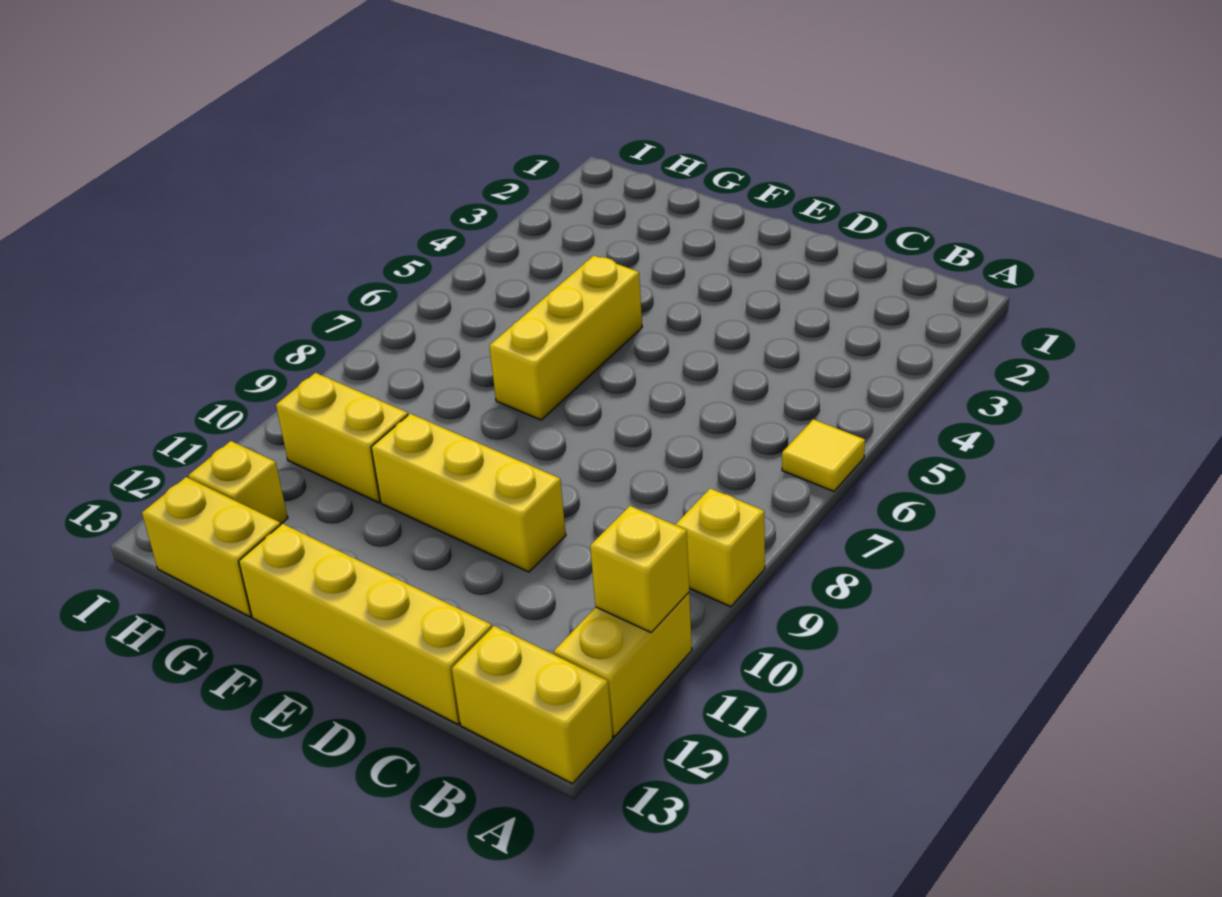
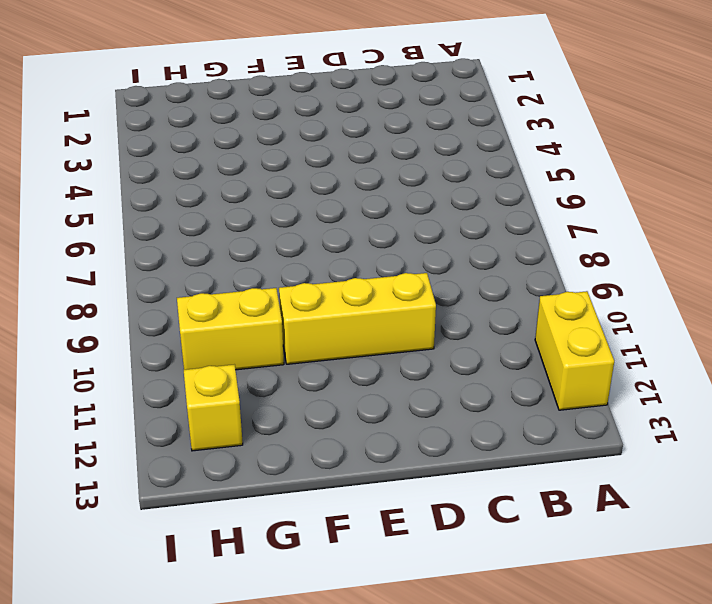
none -> yellow tile A6 level 1
none -> yellow brick A9 level 1

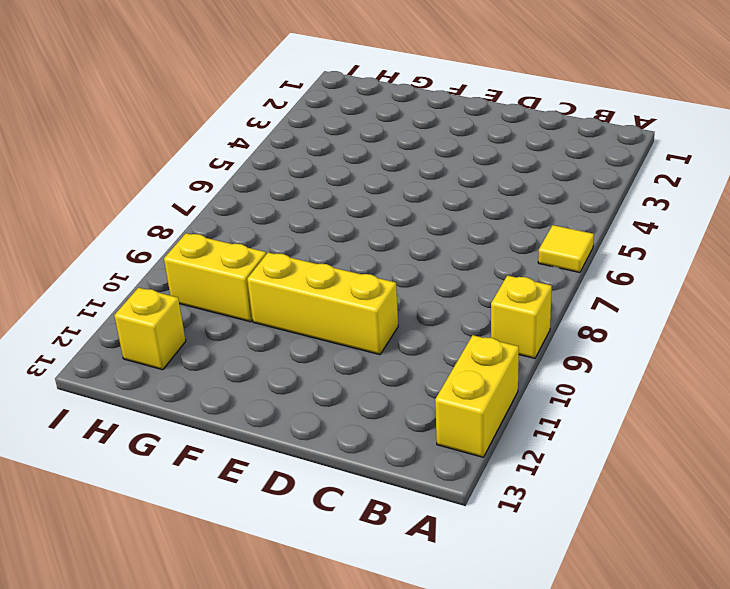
none -> yellow brick A13:B13 level 1
none -> yellow brick C13:F13 level 1

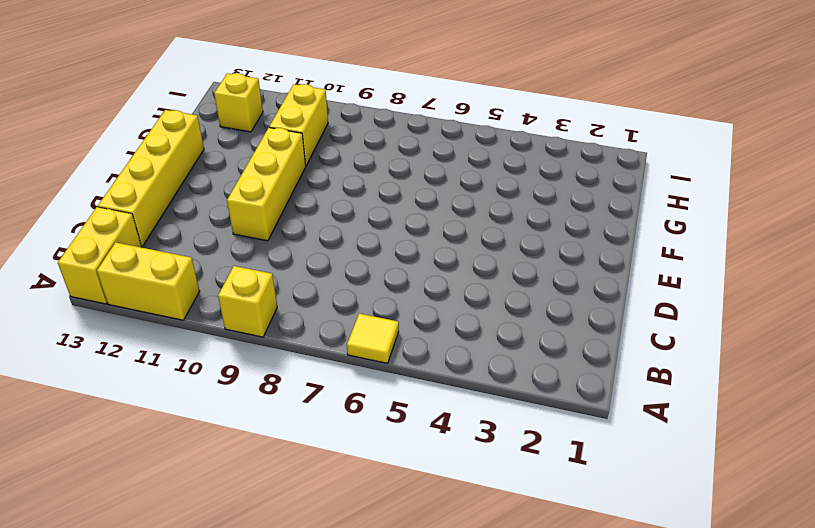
none -> yellow brick F5:F7 level 1
none -> yellow brick G13:H13 level 1

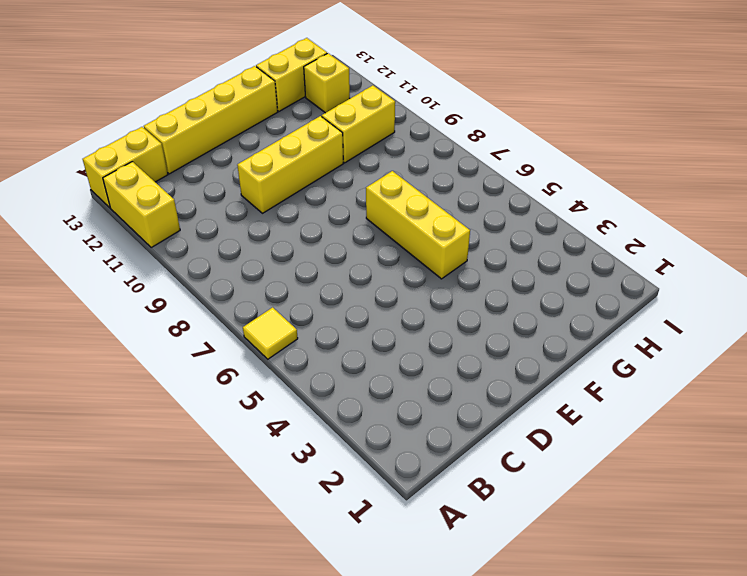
none -> yellow brick A9 level 1
none -> yellow brick A11 level 2

